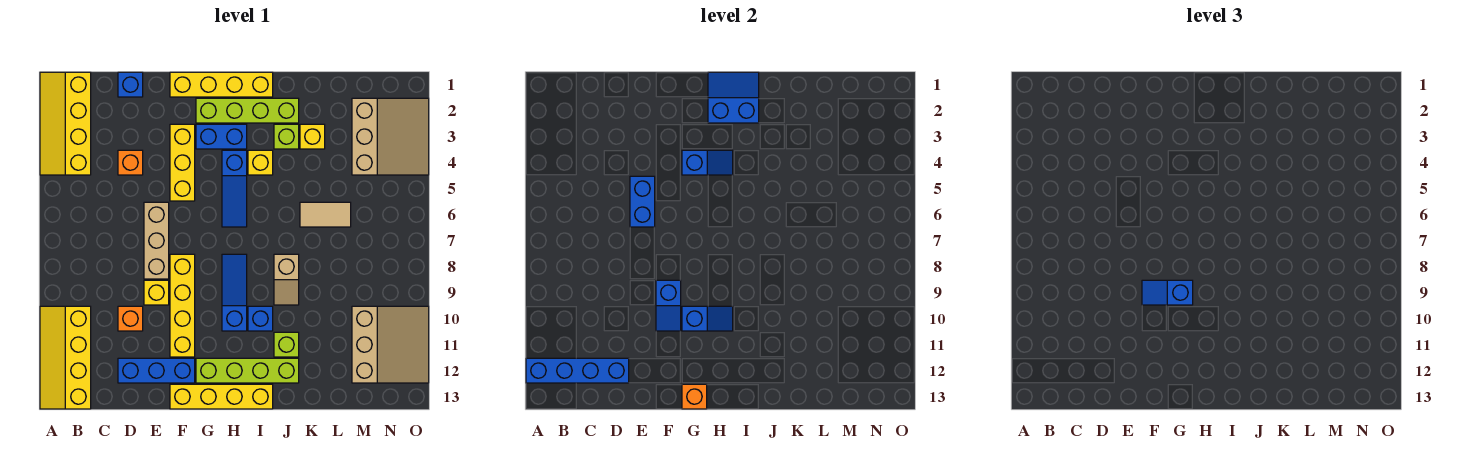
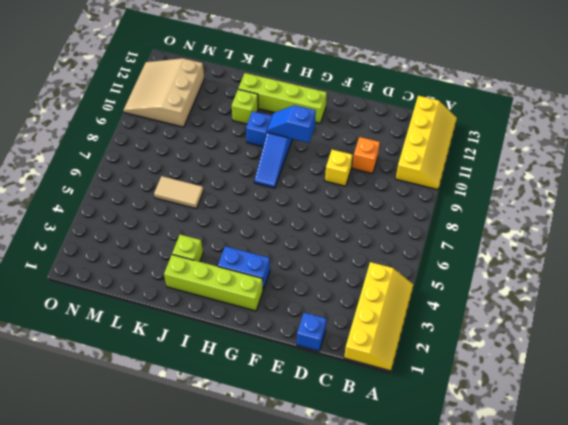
none -> orange brick D4 level 1
none -> blue brick D12:F12 level 1
none -> tan brick E6:E8 level 1
none -> yellow brick F1:I1 level 1

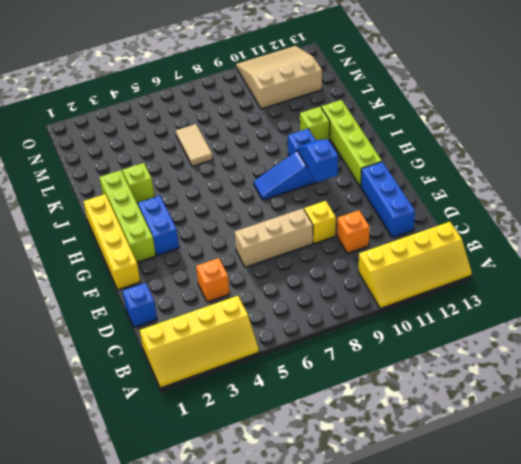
none -> yellow brick F3:F5 level 1
none -> yellow brick F8:F11 level 1
none -> yellow brick F13:I13 level 1
none -> blue slope H4:H6 level 1 top 4

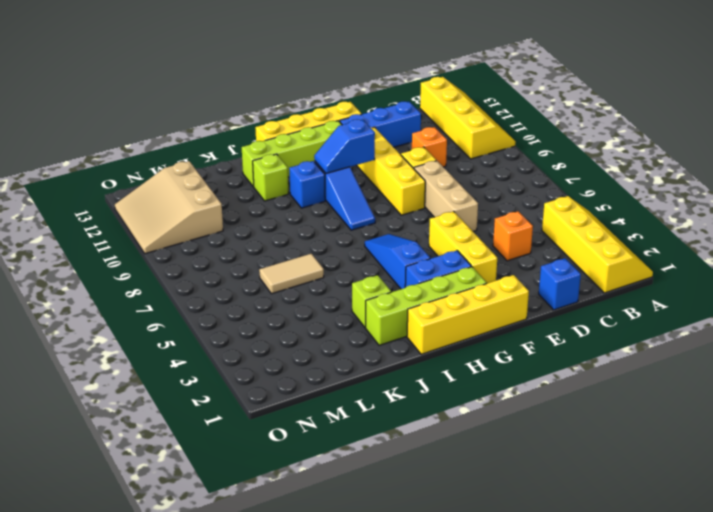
none -> yellow brick I4 level 1
none -> tan slope J8:J9 level 1 top 8
none -> yellow brick K3 level 1
none -> tan slope M2:O4 level 1 top M

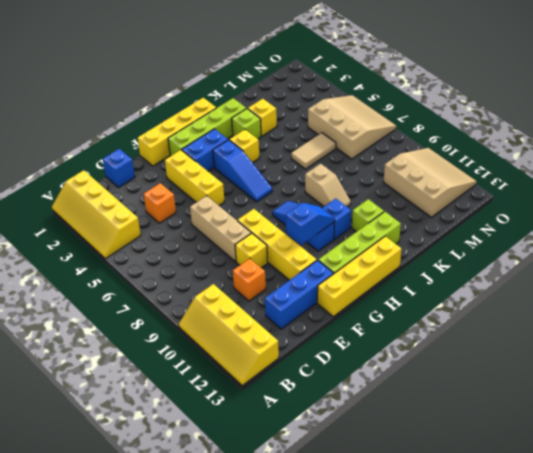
tan slope M5:O7 level 1 top M -> tan slope M2:O4 level 1 top M
none -> blue brick A12:D12 level 2
none -> blue brick E5:E6 level 2
none -> blue slope F9:F10 level 2 top 9
none -> blue slope G4:H4 level 2 top G

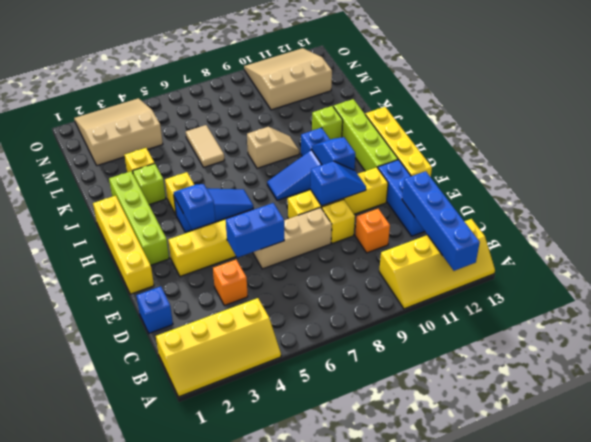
none -> blue brick G3:H3 level 1
none -> orange brick G13 level 2
none -> blue slope H1:I2 level 2 top 2
none -> blue slope F9:G9 level 3 top G

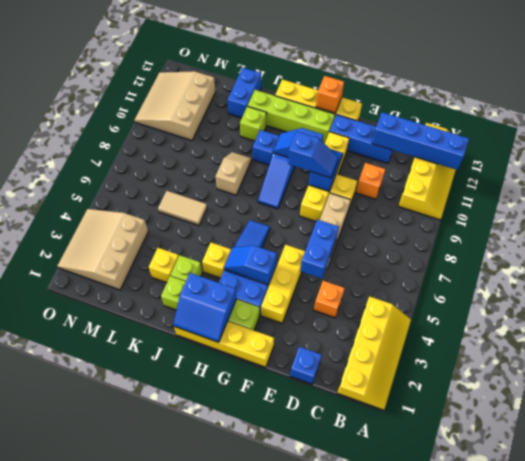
blue brick K12:K13 level 1 -> none

